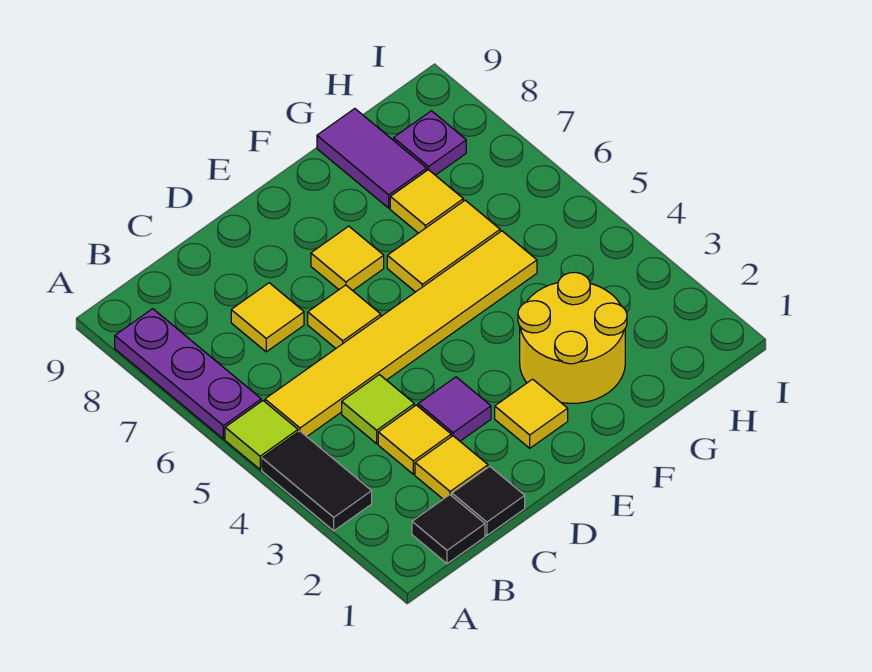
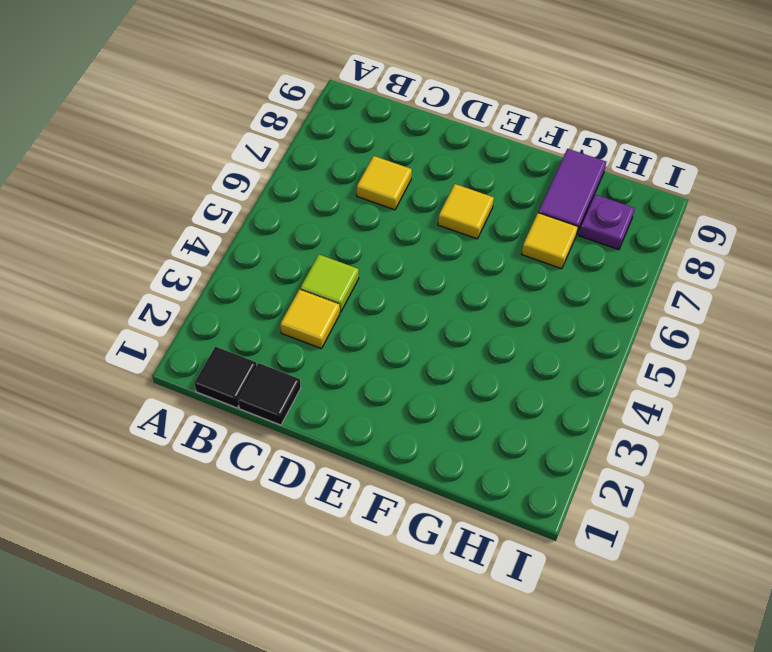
none -> black tile A3:A4 level 1
none -> lime tile A5 level 1
none -> purple plate A6:A8 level 1

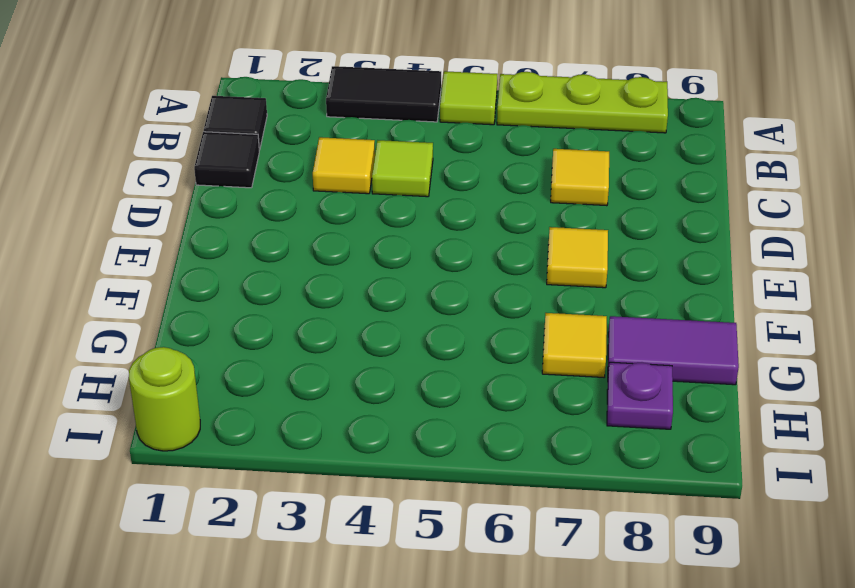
lime plate A6:A8 level 1 -> purple plate A6:A8 level 1
lime round brick I1 level 1 -> none
none -> yellow tile B5:G5 level 1
none -> yellow tile C2 level 1
none -> purple tile D3 level 1

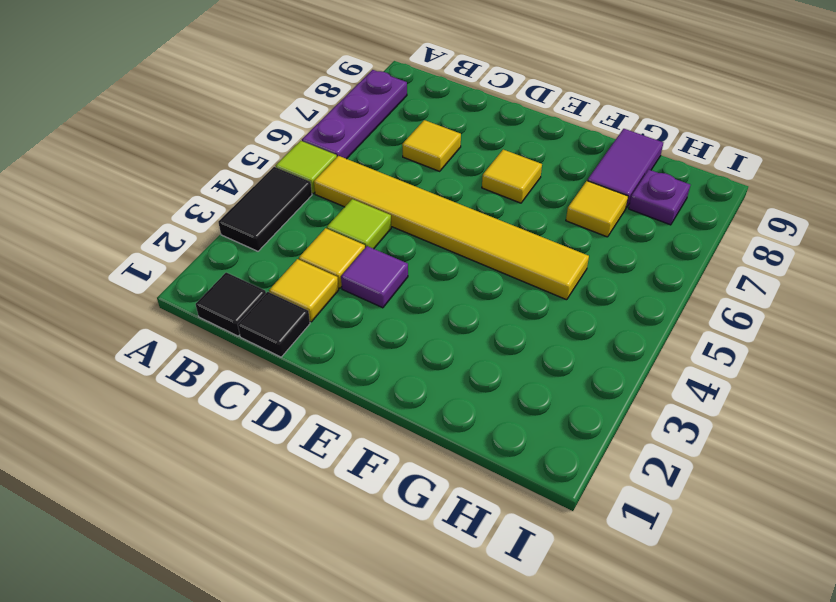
none -> yellow tile D6 level 1
none -> yellow tile E2 level 1
none -> yellow round brick F2:G3 level 1

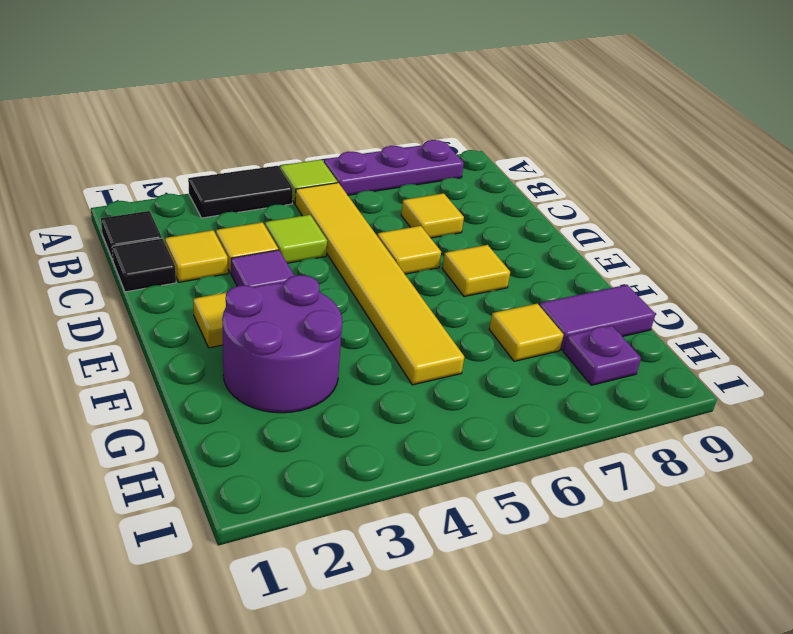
purple round brick F2:G3 level 1 -> yellow round brick F2:G3 level 1
none -> yellow tile F6:G6 level 1

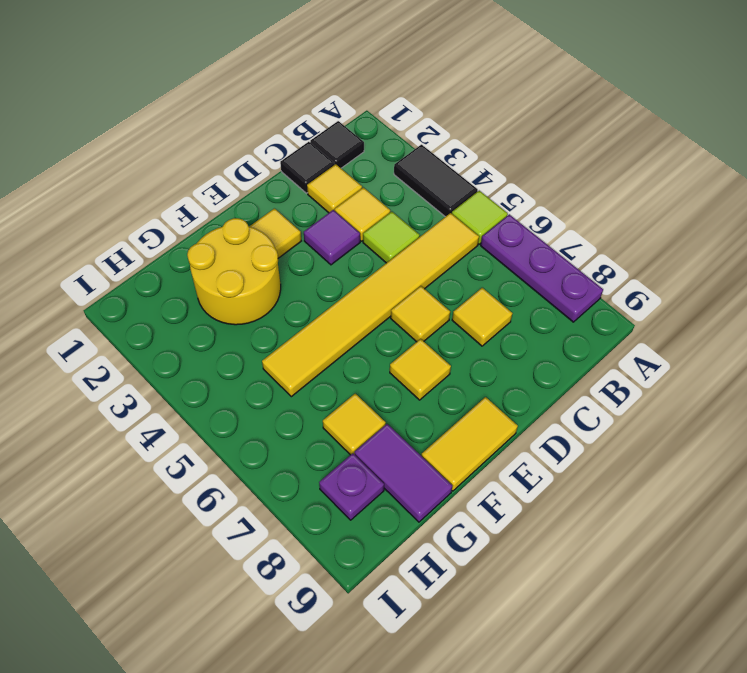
yellow tile E9:F9 level 1 -> yellow tile F6:G6 level 1

